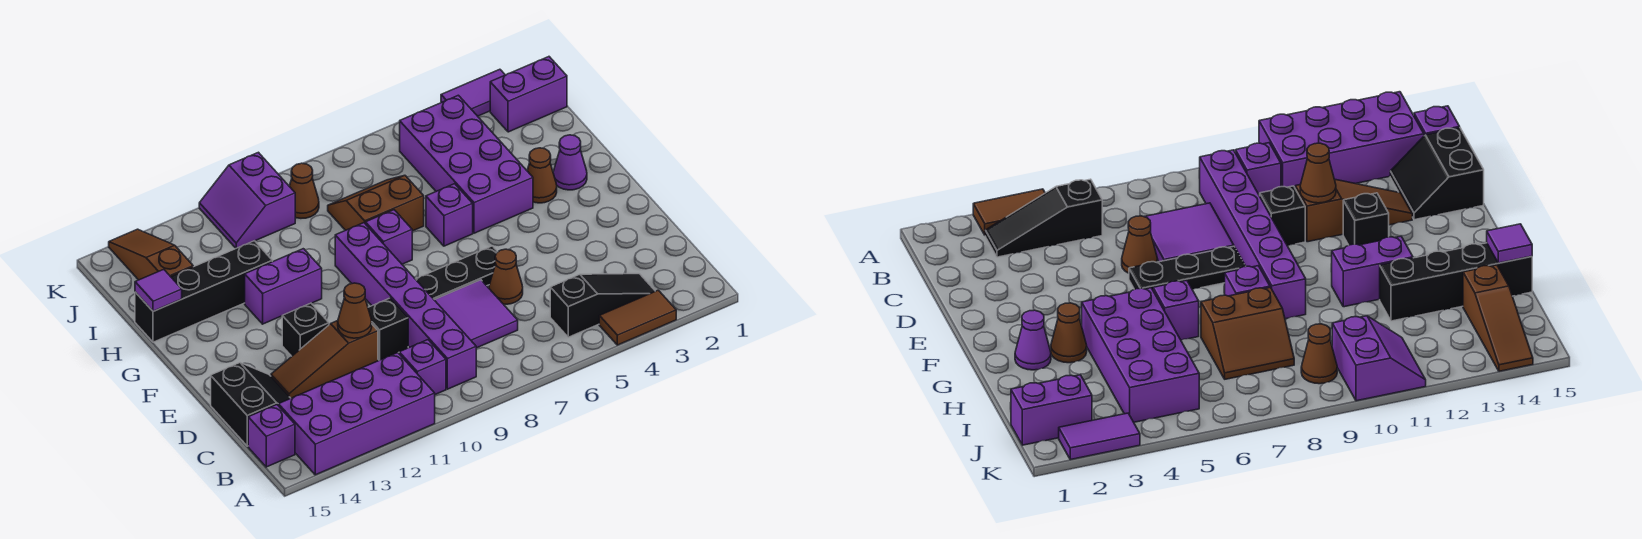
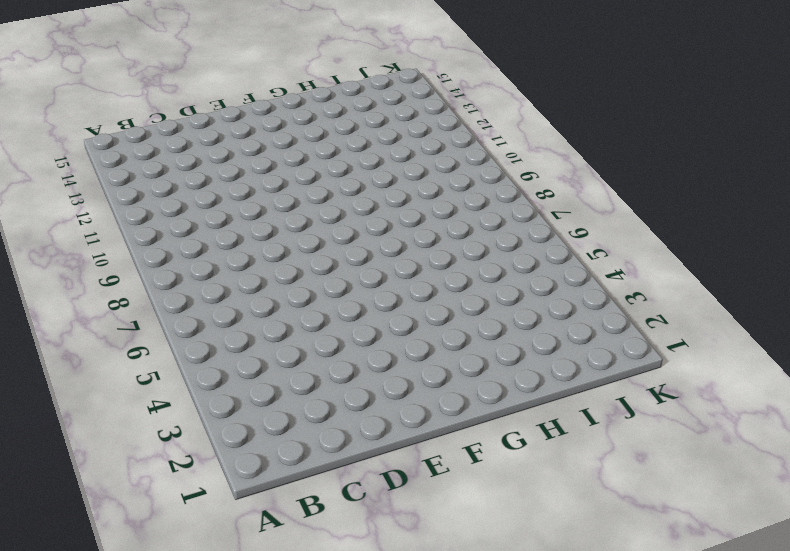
none -> brown tile A3:A4 level 1
none -> purple brick A11:B14 level 1
none -> black slope B3:B5 level 1 top 5

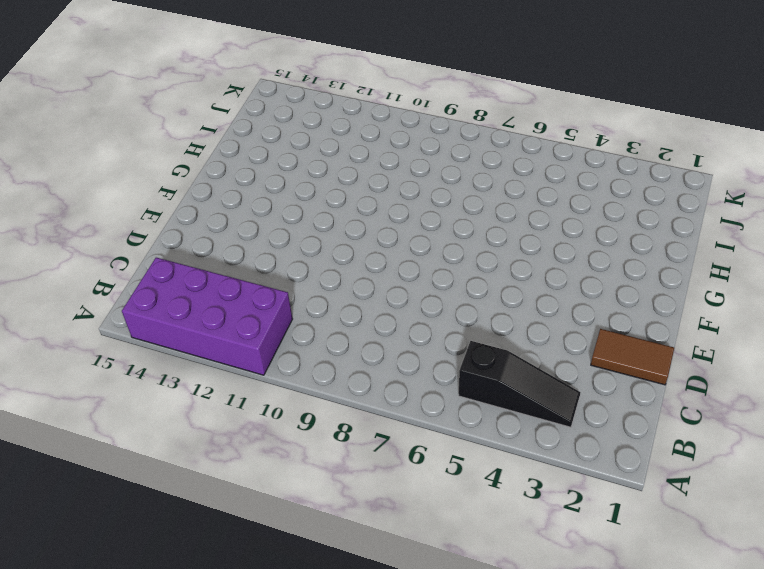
brown tile D1:D2 level 1 -> brown tile A3:A4 level 1
none -> purple brick B9:G9 level 1
none -> purple brick B10 level 1
none -> purple brick B15 level 1

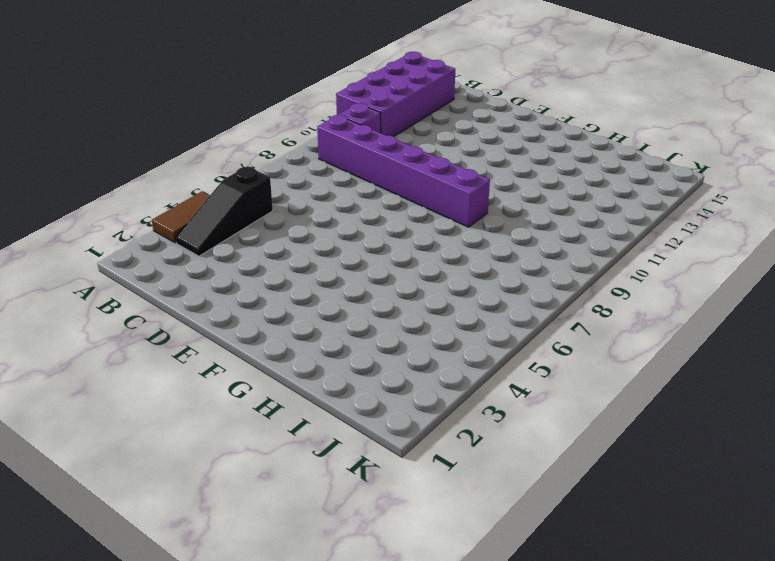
none -> purple brick B15 level 1
none -> purple tile C7:D8 level 1
none -> black slope C14:D15 level 1 top 15

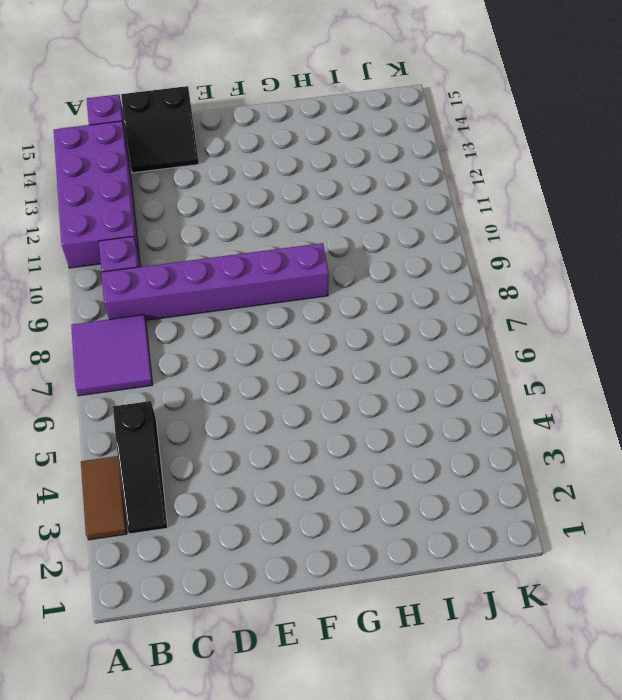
purple tile A7:B8 level 1 -> purple tile C7:D8 level 1
none -> brown cone D6 level 1
none -> black brick D10 level 1
none -> brown slope D11:D13 level 1 top 11

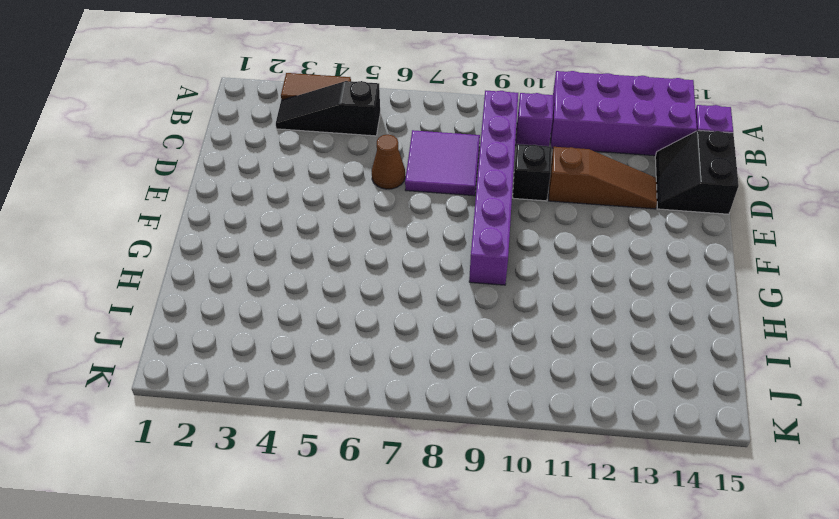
none -> black plate E6:E8 level 1
none -> black brick E12 level 1
none -> purple cone G2 level 1

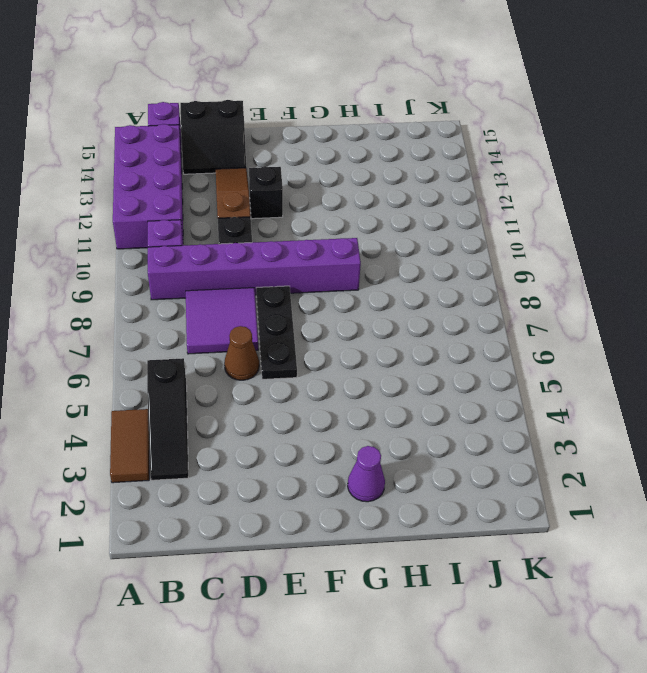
none -> brown cone G3 level 1
none -> purple brick G4:J5 level 1
none -> purple brick G6 level 1

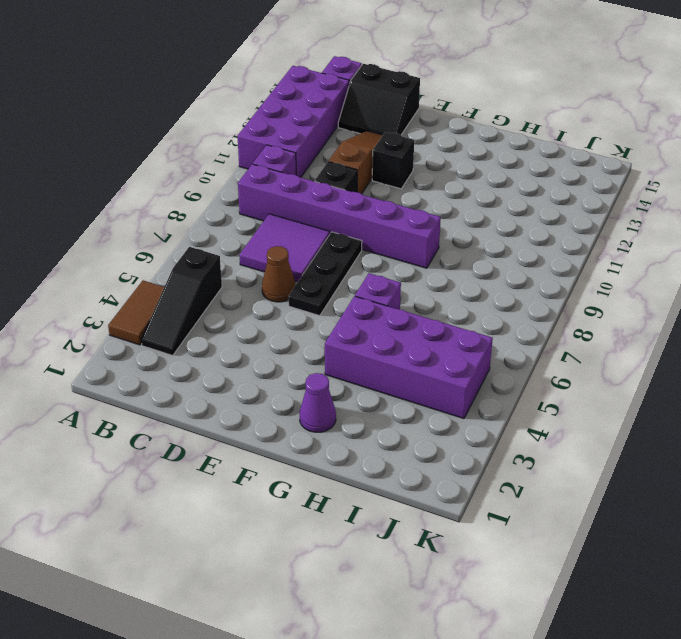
none -> brown cone G3 level 1
none -> purple brick G8 level 1
none -> purple brick G11:G12 level 1

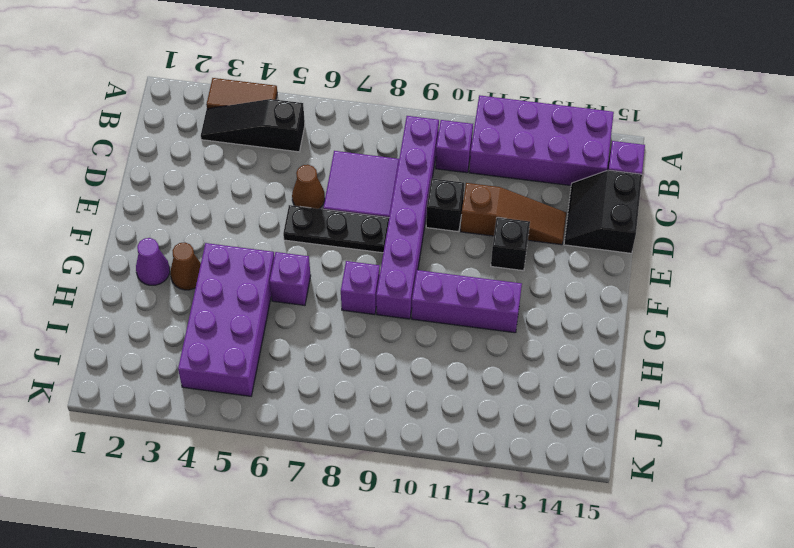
purple brick G10:G12 level 1 -> purple brick G11:G12 level 1
none -> brown slope H7:I8 level 1 top H
none -> black brick H12:H15 level 1
none -> brown slope I14:K14 level 1 top I

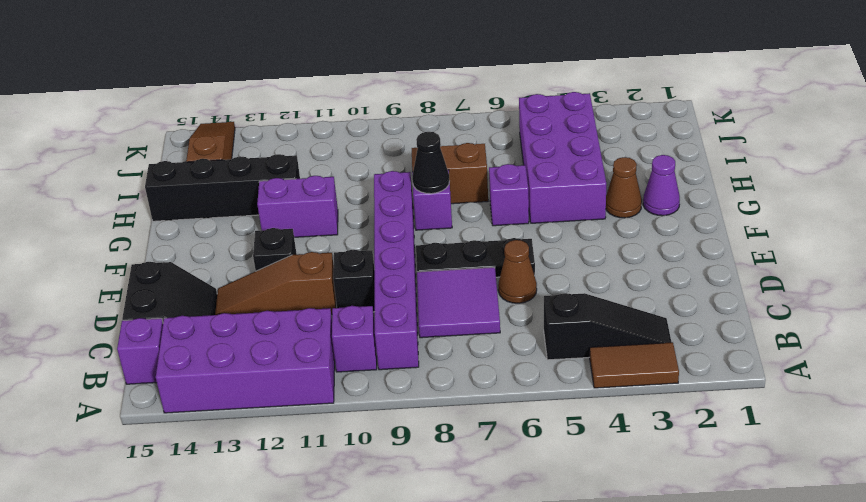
black cone G8 level 2 -> none
none -> purple brick J1:J2 level 1
none -> brown cone J9 level 1
none -> purple slope J10:K11 level 1 top 10

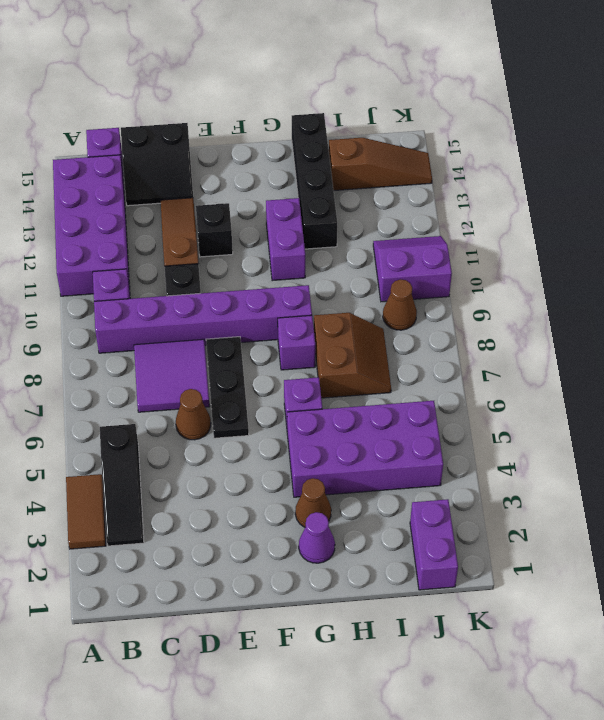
none -> purple tile K2:K3 level 1
none -> brown cone D11 level 2
none -> purple tile H15 level 2

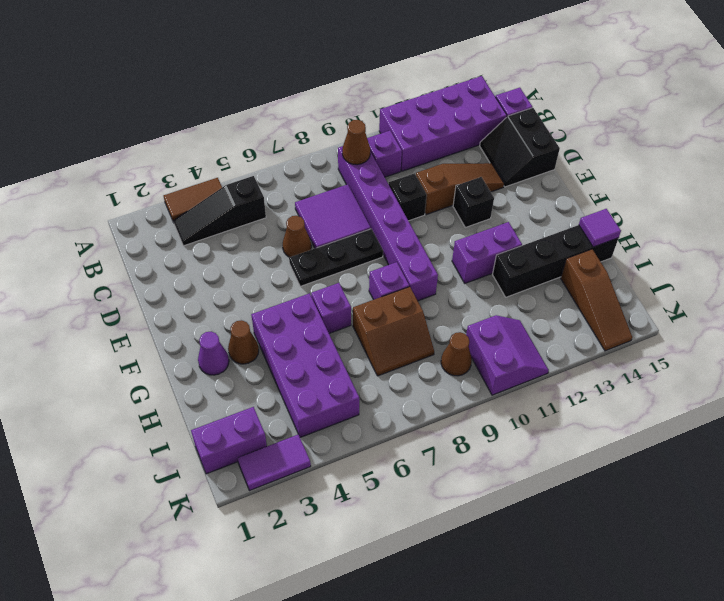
brown cone B9 level 2 -> brown cone D11 level 2

